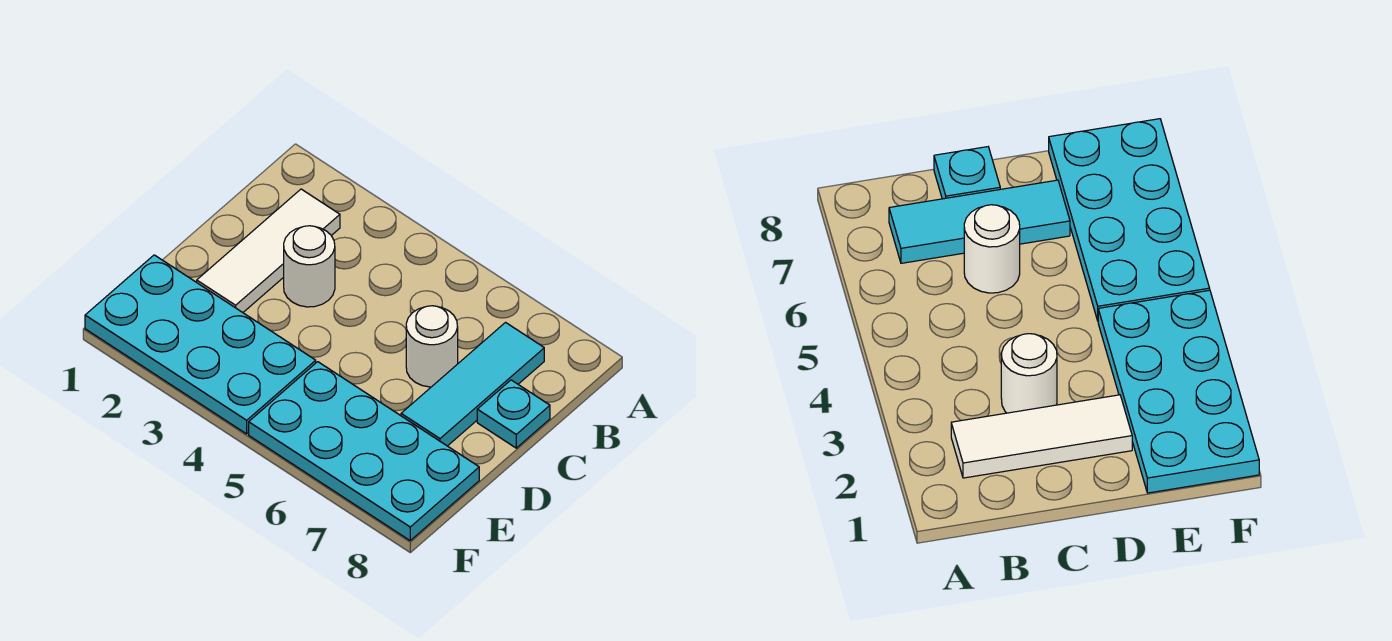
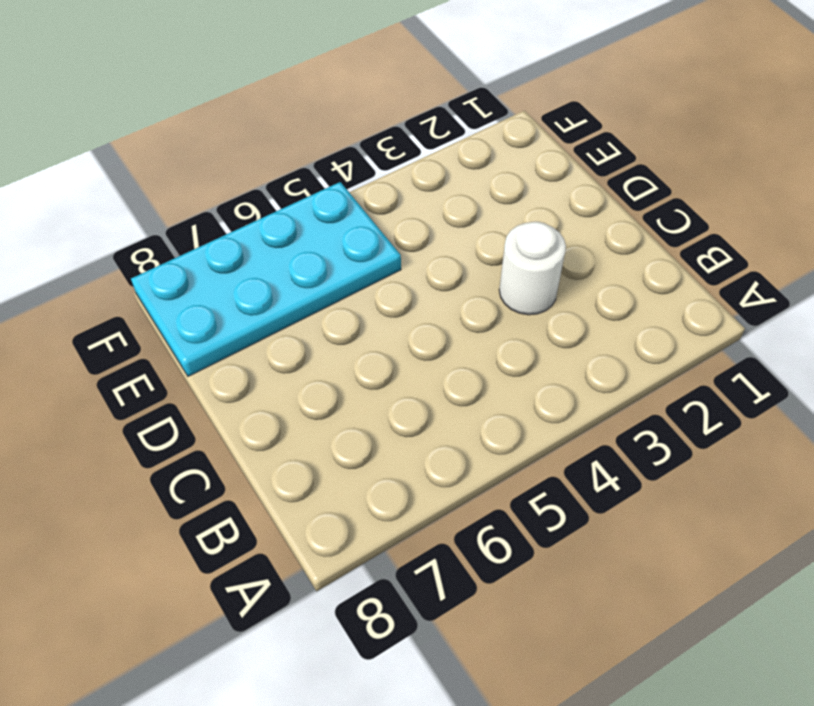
none -> white tile B2:D2 level 1
none -> cyan tile B7:D7 level 1

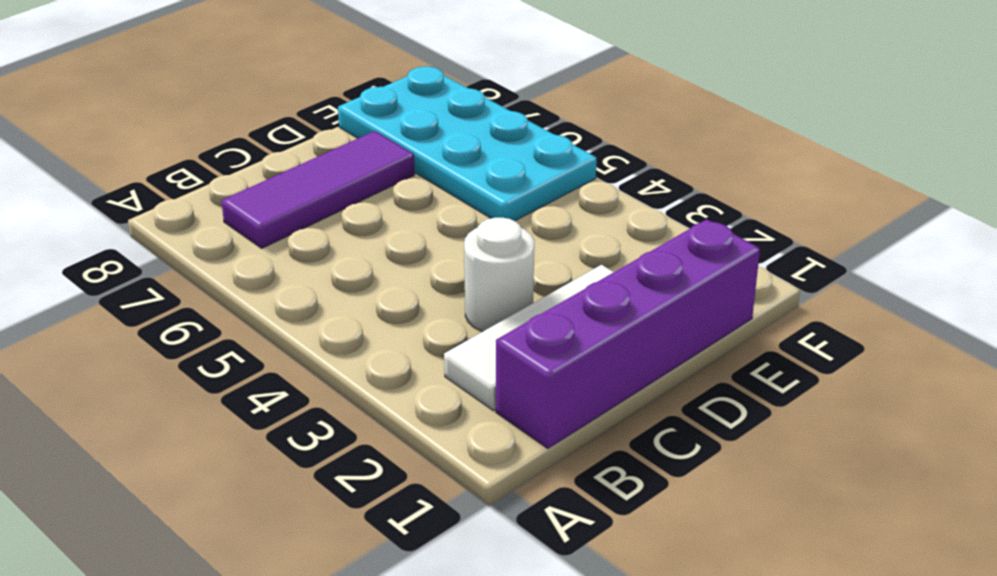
purple brick B1:E1 level 1 -> cyan plate E1:F4 level 1
purple tile B7:D7 level 1 -> cyan tile B7:D7 level 1
none -> white round brick C6 level 1
none -> cyan plate C8 level 1

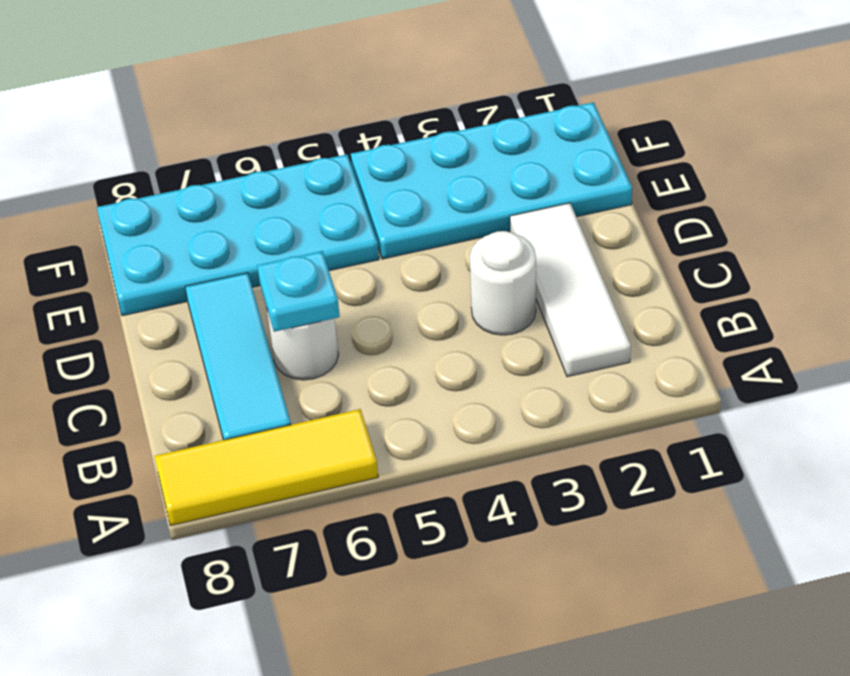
yellow tile A6:A8 level 1 -> none
cyan plate C6 level 2 -> cyan plate C8 level 1

